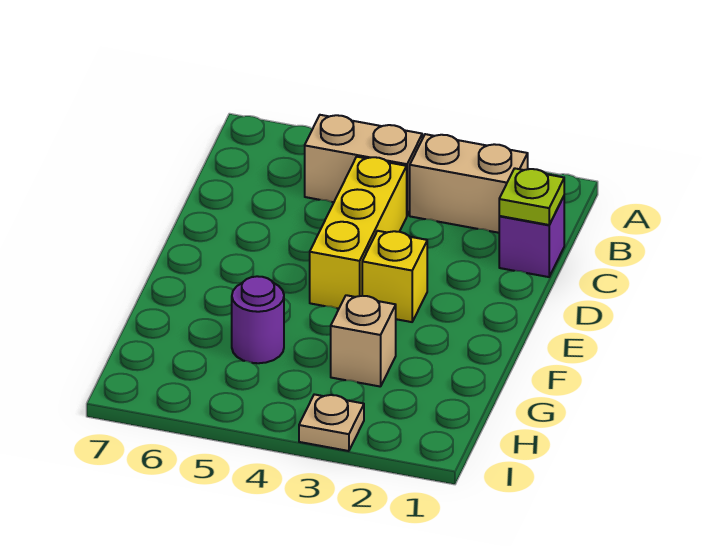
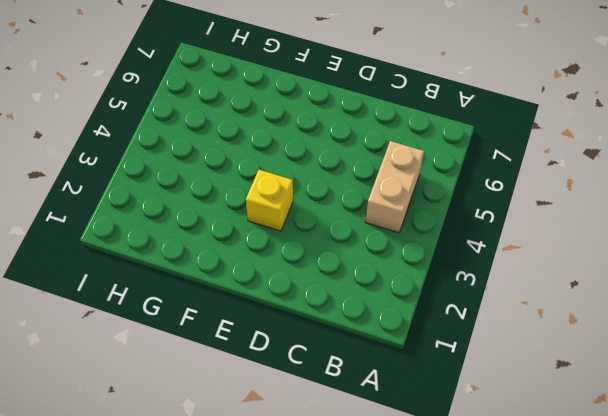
none -> tan brick B2:B3 level 1
none -> purple brick C1 level 1

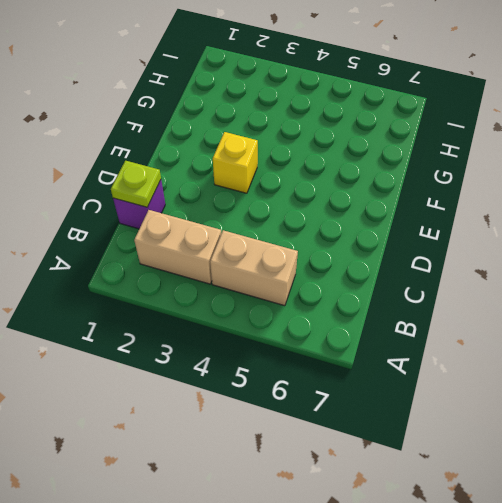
none -> yellow brick C4:E4 level 1
none -> tan brick G3 level 1

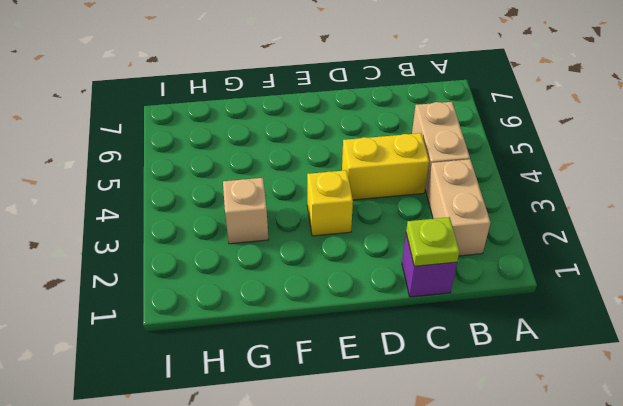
yellow brick C4:D4 level 1 -> yellow brick C4:E4 level 1
none -> purple round brick G5 level 1
none -> tan plate I3 level 1

